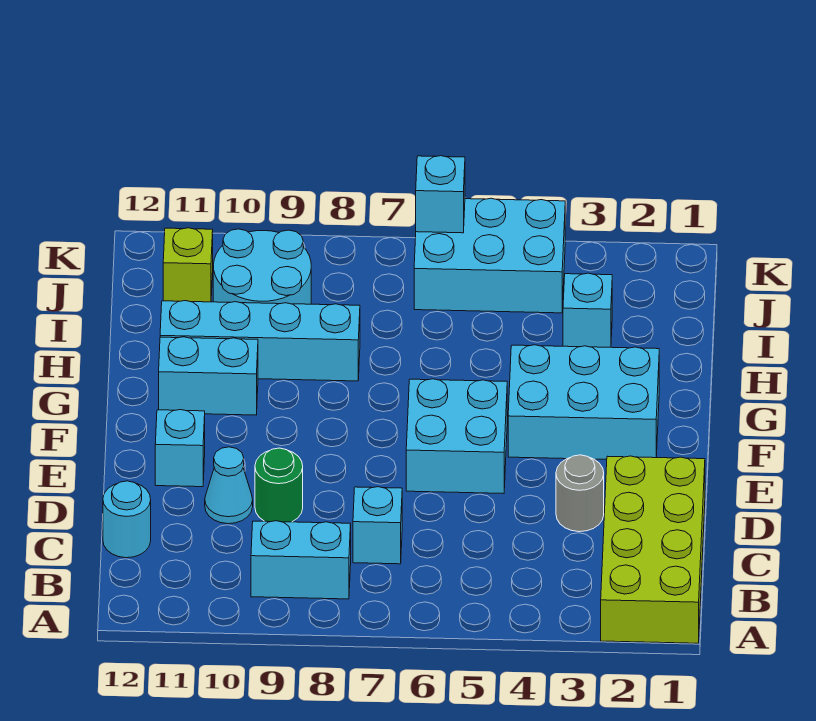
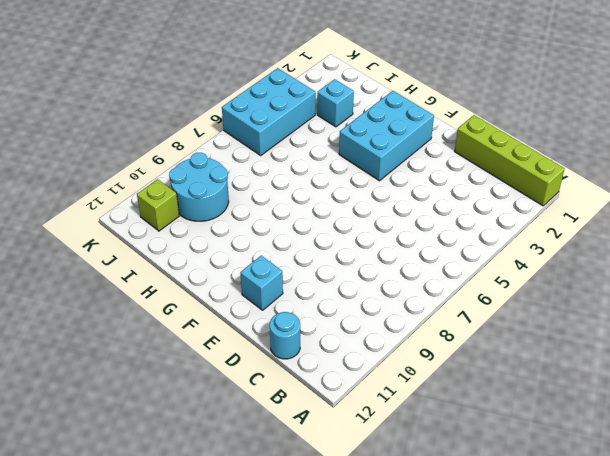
lime brick A1:D1 level 1 -> lime brick A1:D2 level 1
none -> cyan brick B8:B9 level 1
none -> cyan brick C7 level 1
none -> grey round brick D3 level 1

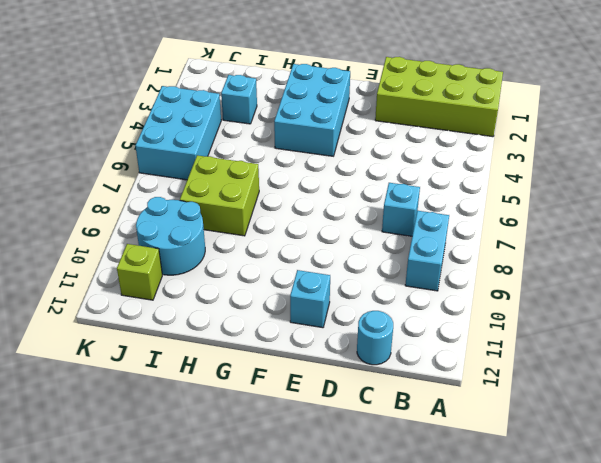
lime brick H7:I8 level 1 -> cyan brick H8:H11 level 1
none -> grey round brick D3 level 1
none -> green round brick D9 level 1
none -> cyan cone D10 level 1

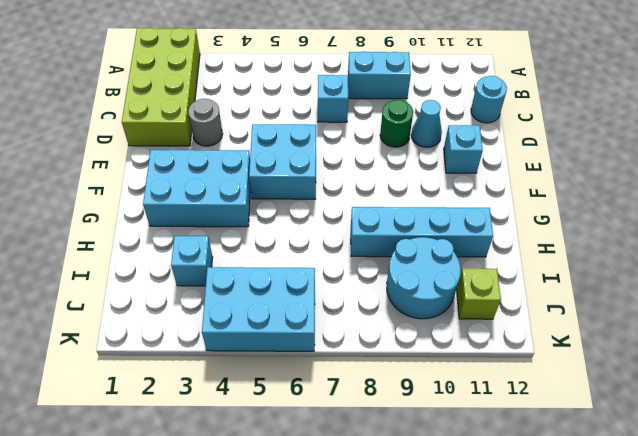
none -> cyan brick G10:G11 level 1
none -> cyan brick K6 level 2

